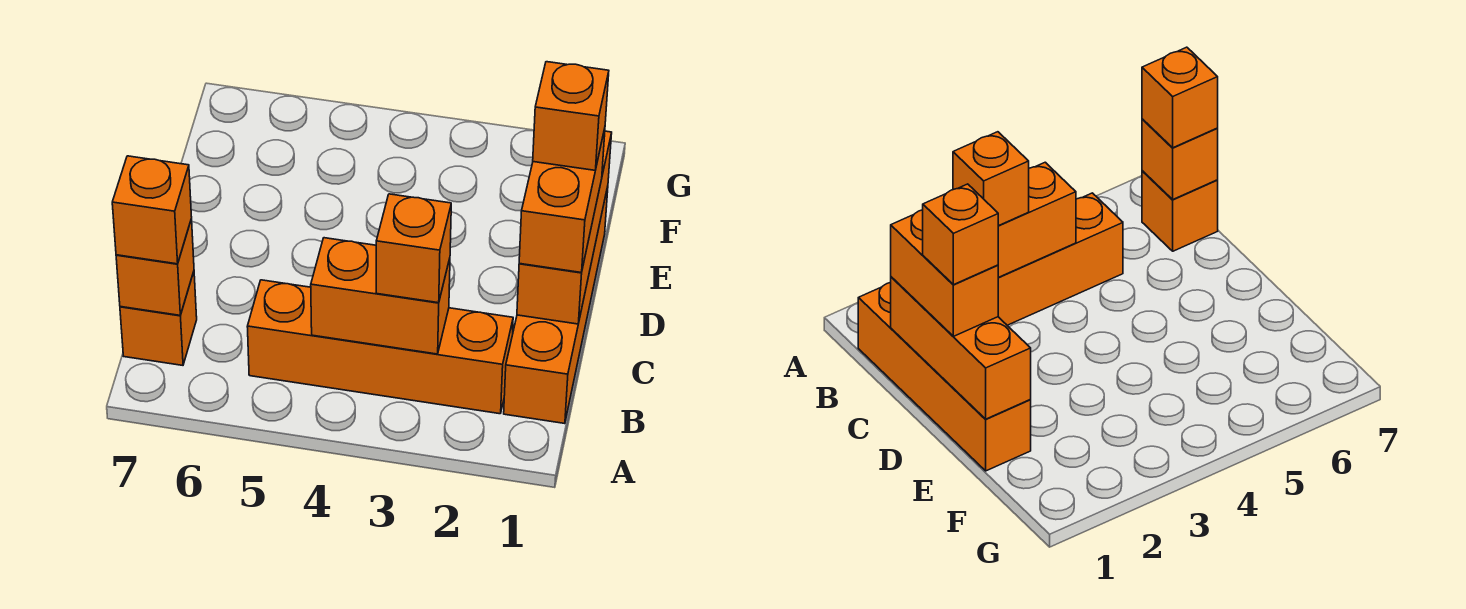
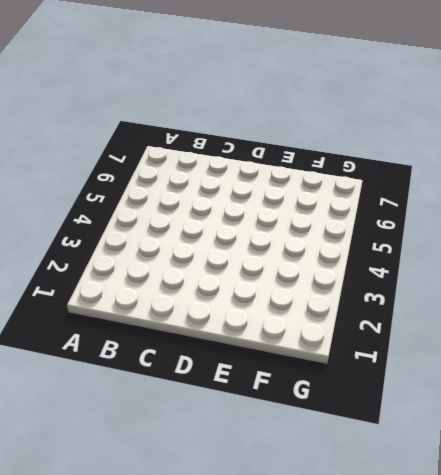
none -> orange brick B1:E1 level 1
none -> orange brick B2:B5 level 1

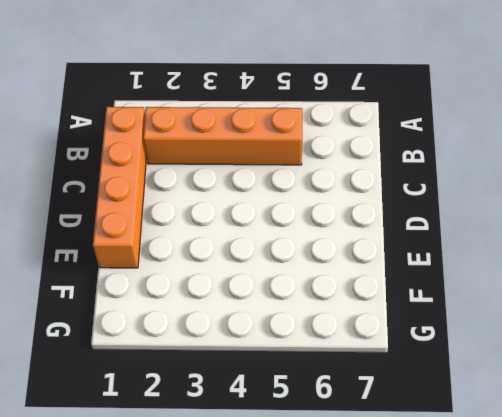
none -> orange brick B7 level 1
none -> orange brick B3:B4 level 2

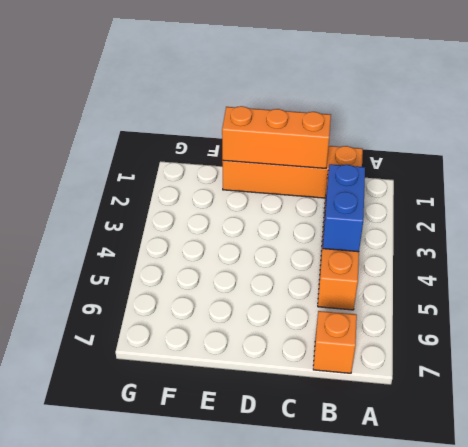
blue brick B3:B4 level 2 -> orange brick B3:B4 level 2
none -> orange brick B7 level 2
none -> orange brick B3 level 3

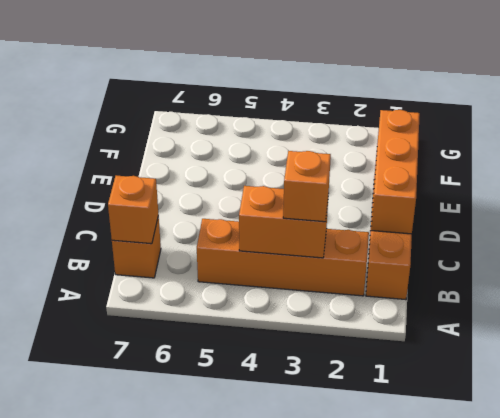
none -> orange brick B7 level 3
none -> orange brick C1:D1 level 3

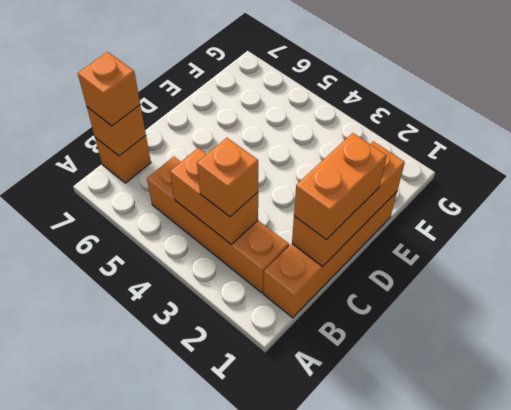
none -> orange brick D1 level 4

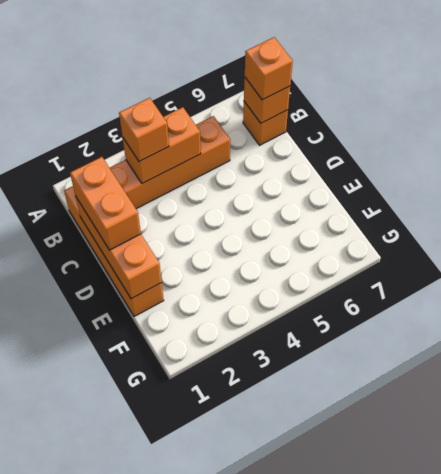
none -> orange brick D1 level 4

